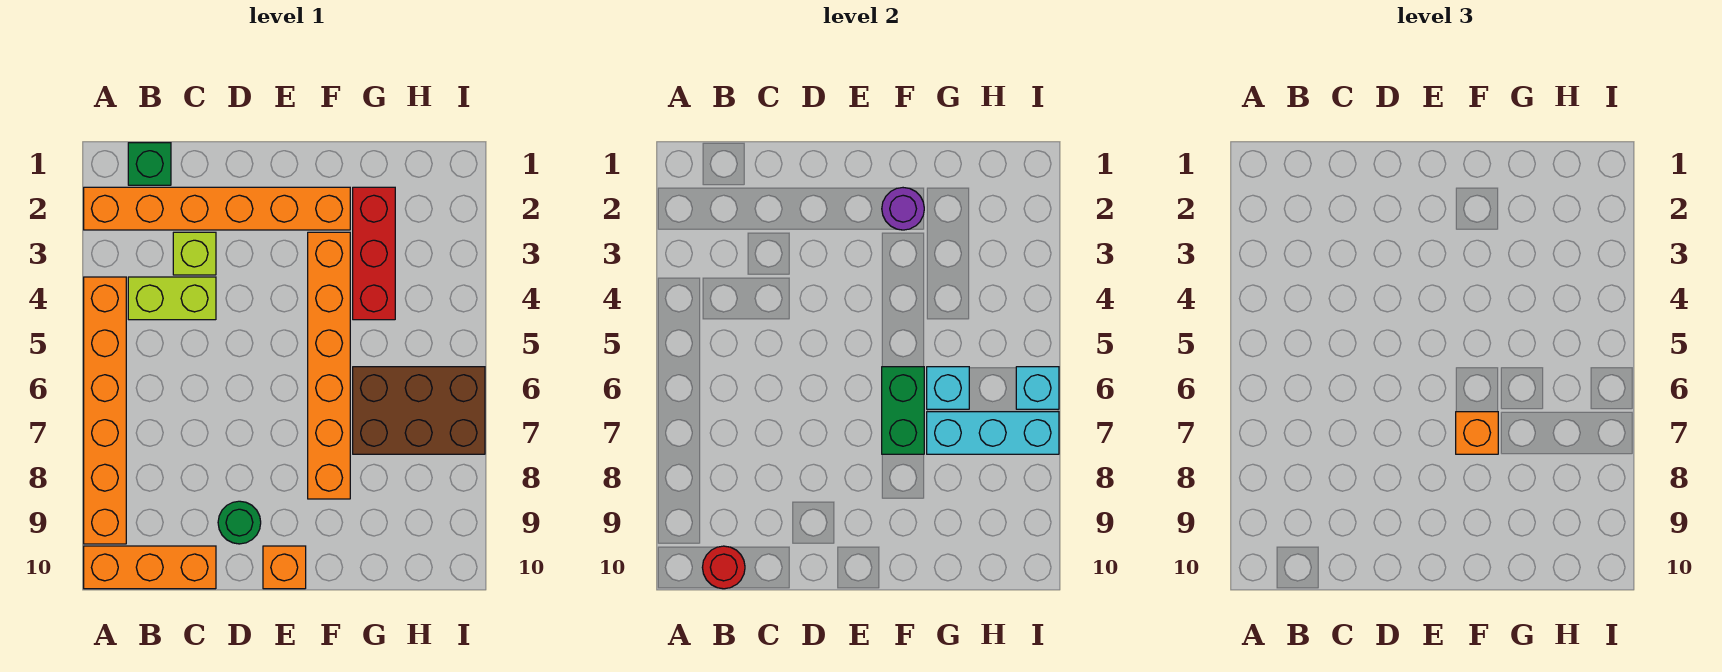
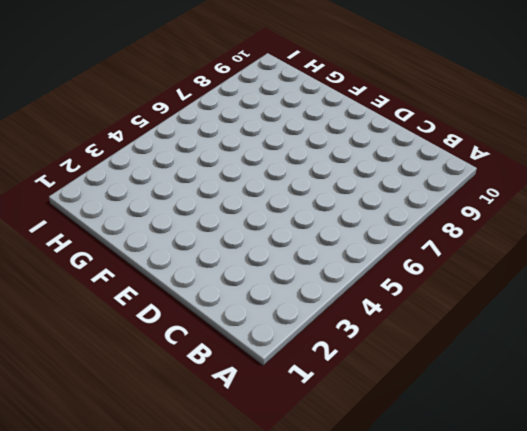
none -> orange brick A2:F2 level 1
none -> orange brick A4:A9 level 1
none -> orange brick A10:C10 level 1

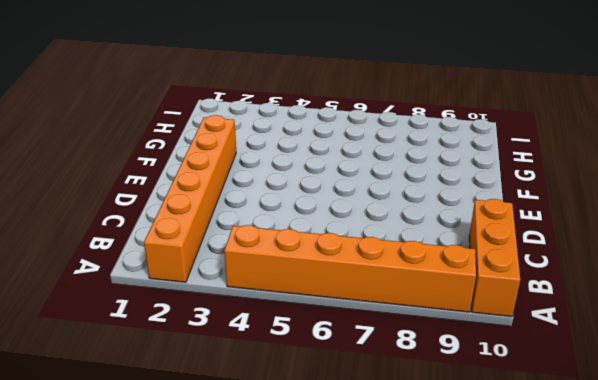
none -> green brick B1 level 1
none -> lime brick B4:C4 level 1
none -> lime brick C3 level 1

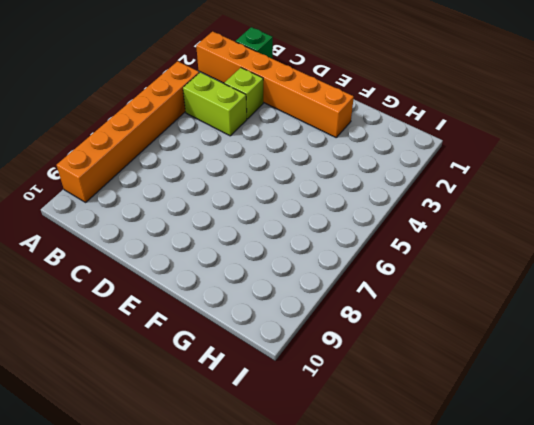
none -> orange brick A10:C10 level 1
none -> green round brick D9 level 1
none -> orange brick E10 level 1

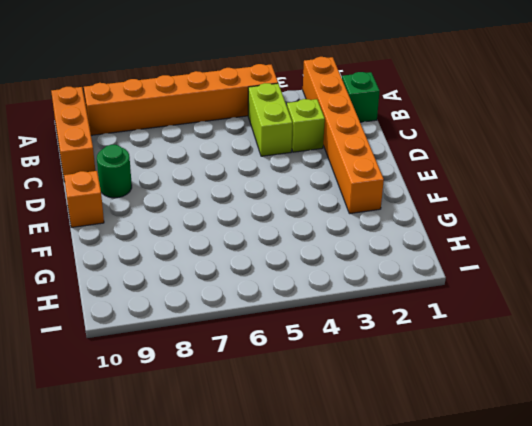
none -> orange brick F3:F8 level 1
none -> red brick G2:G4 level 1
none -> brown brick G6:I7 level 1

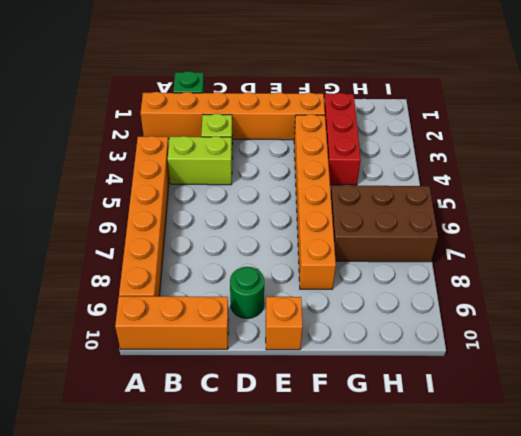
none -> red round brick B10 level 2
none -> purple round brick F2 level 2
none -> green brick F6:F7 level 2

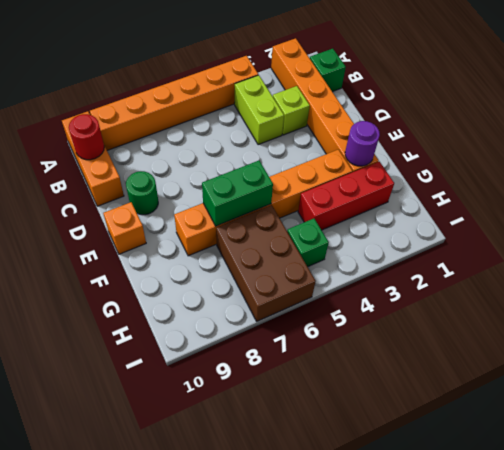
green brick H5 level 1 -> none
none -> cyan brick G6 level 2
none -> cyan brick G7:I7 level 2
none -> cyan brick I6 level 2

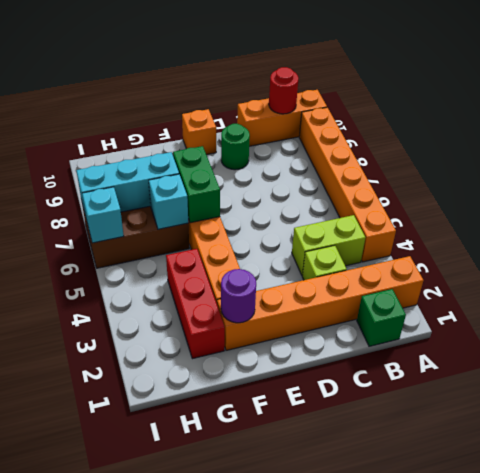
none -> orange brick F7 level 3

